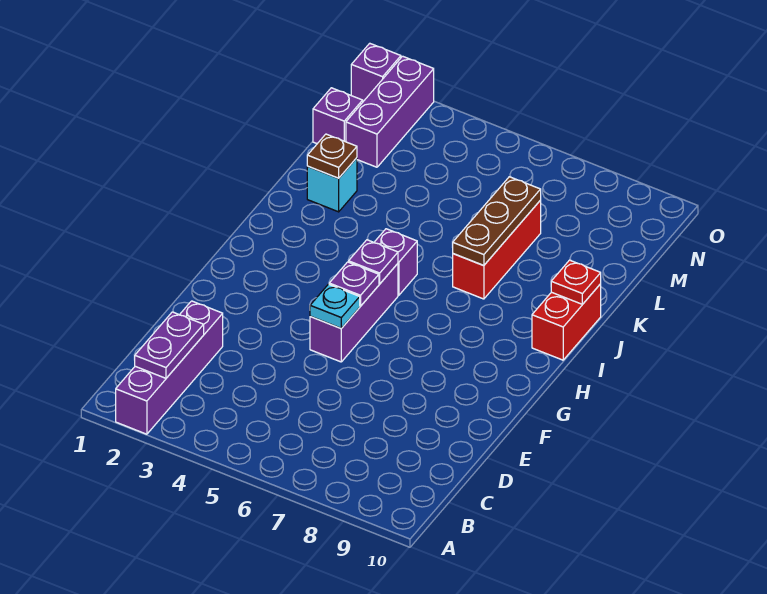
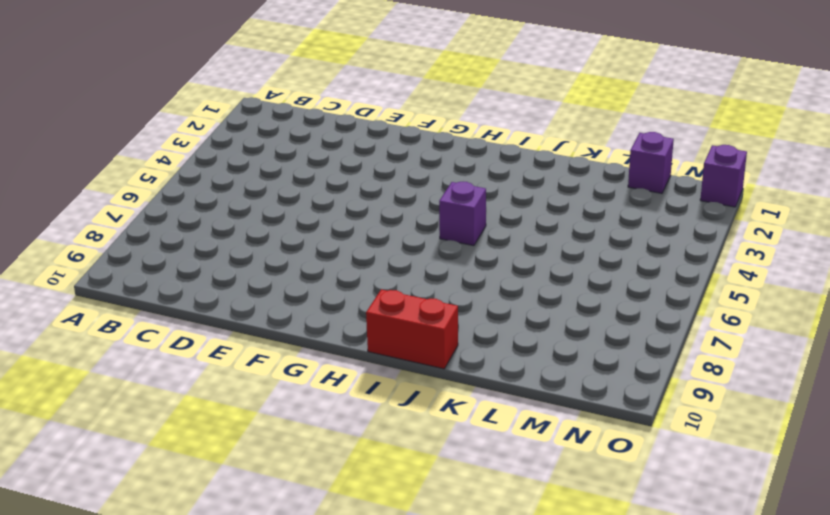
none -> purple brick A2:D2 level 1
none -> purple brick F5:H5 level 1
none -> red brick J7:L7 level 1

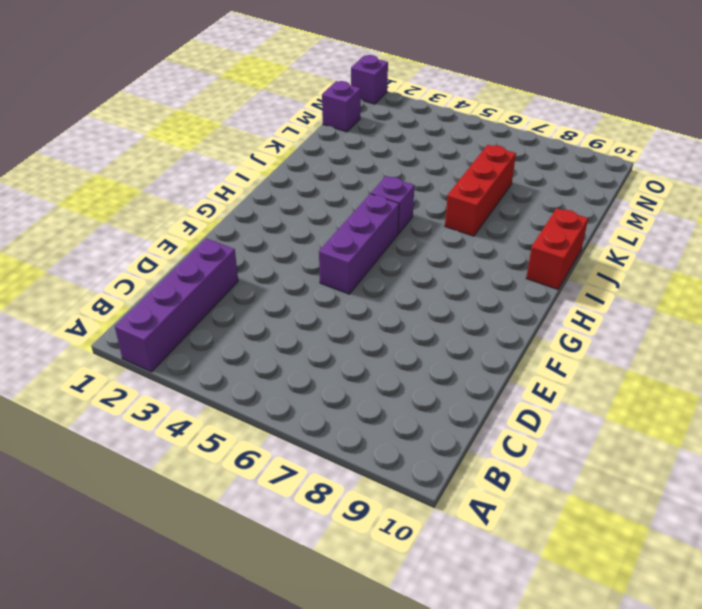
none -> cyan brick K2 level 1
none -> purple brick M2:O2 level 1
none -> purple plate B2:C2 level 2

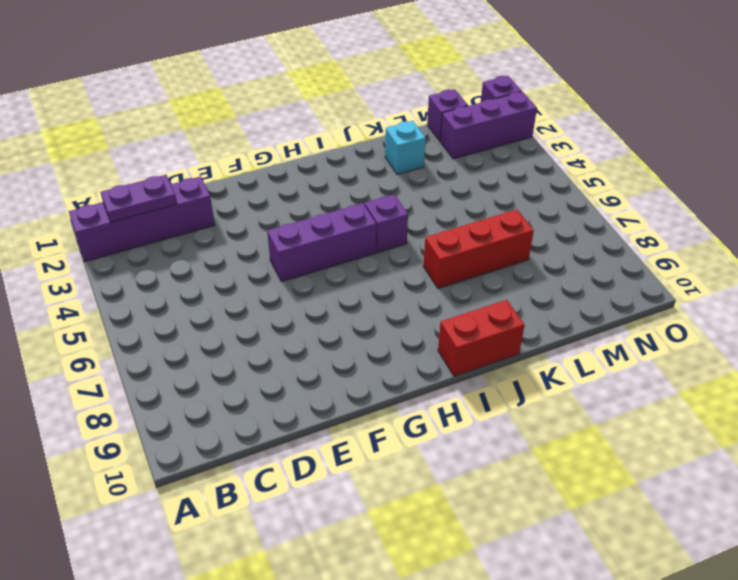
none -> cyan plate F5 level 2
none -> purple plate G5 level 2
none -> purple plate H5 level 2

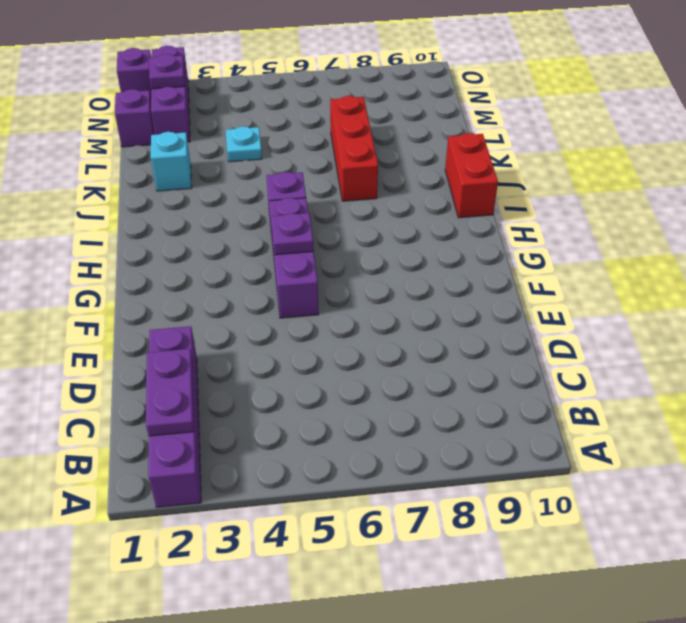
cyan plate L4 level 1 -> cyan plate F5 level 2
purple plate N2 level 2 -> purple plate H5 level 2
none -> brown plate J7:L7 level 2
none -> red plate J10 level 2
none -> brown plate K2 level 2

